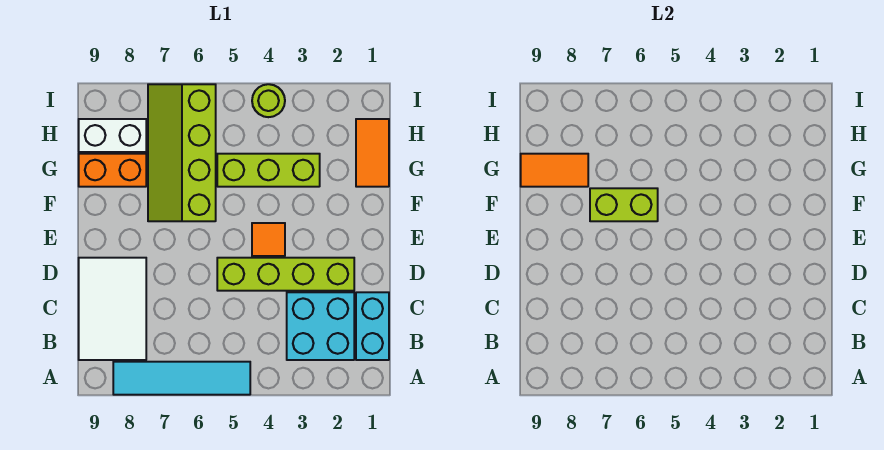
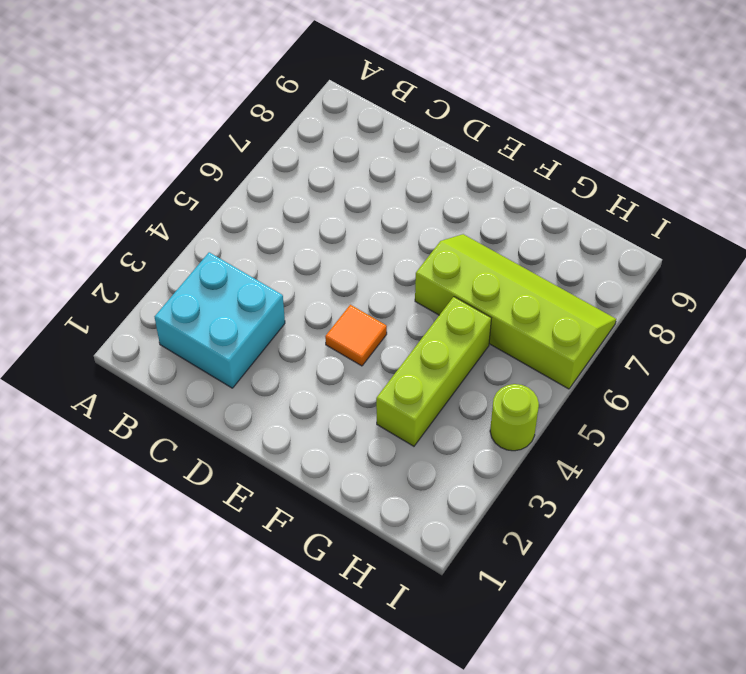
none -> cyan tile A5:A8 level 1
none -> cyan brick B1:C1 level 1
none -> white tile B8:D9 level 1

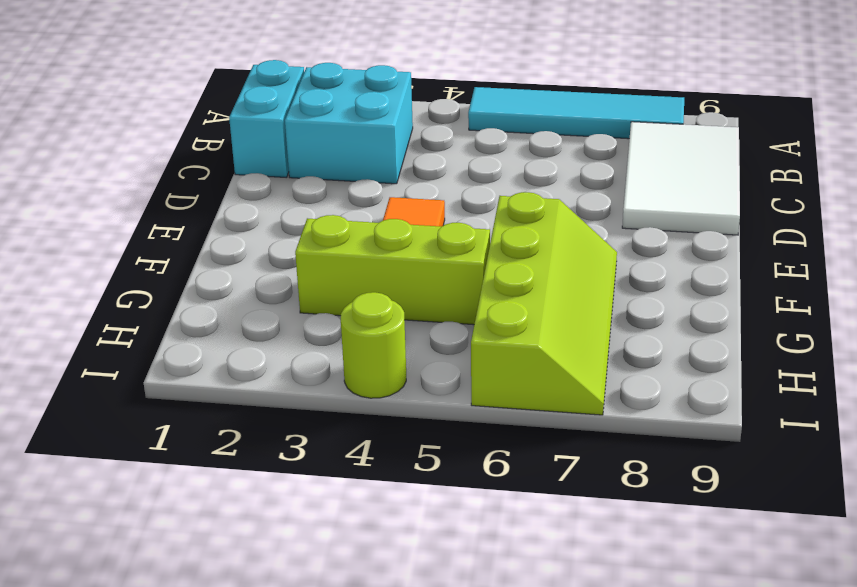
none -> lime brick D2:D5 level 1
none -> orange tile G1:H1 level 1
none -> orange brick G8:G9 level 1

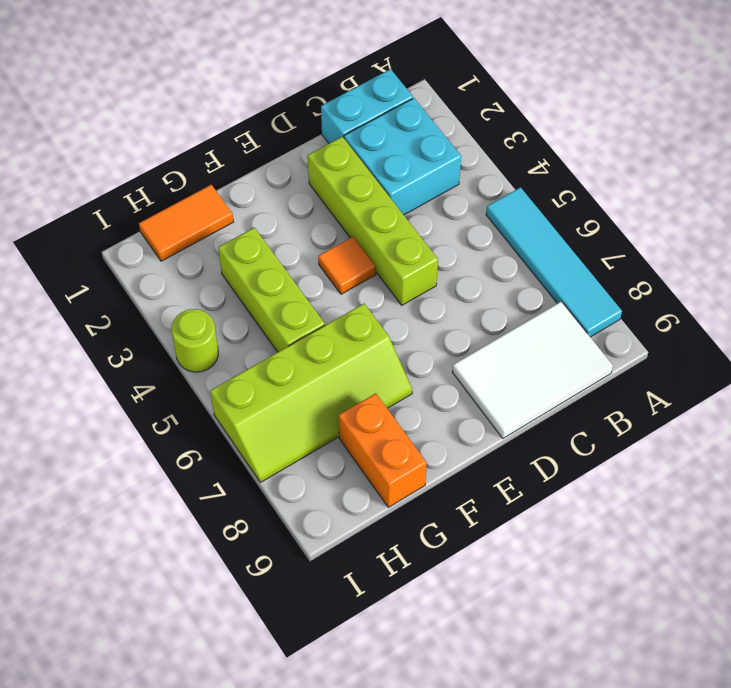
none -> white brick H8:H9 level 1
none -> lime brick F6:F7 level 2
none -> orange tile G8:G9 level 2

